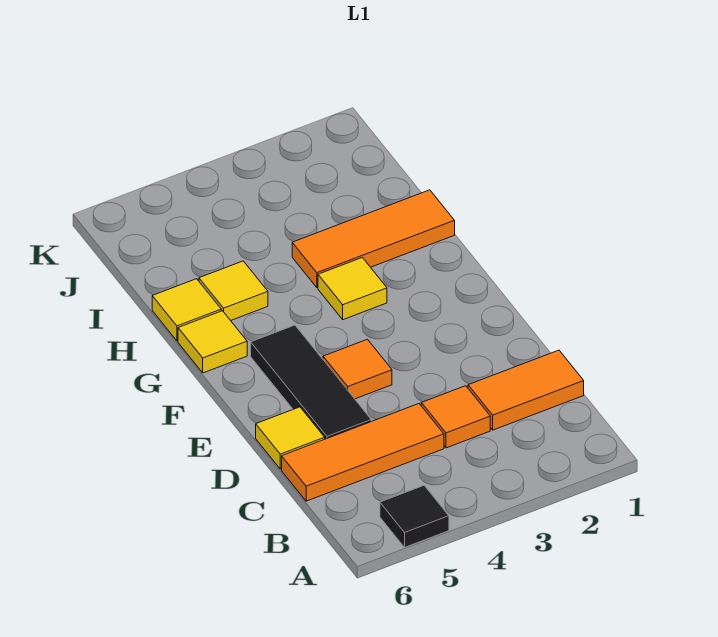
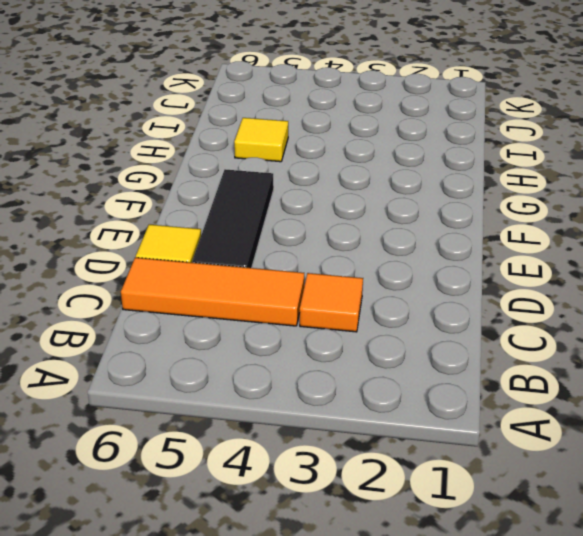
none -> black tile A5 level 1
none -> orange tile C1:C2 level 1
none -> orange tile E4 level 1

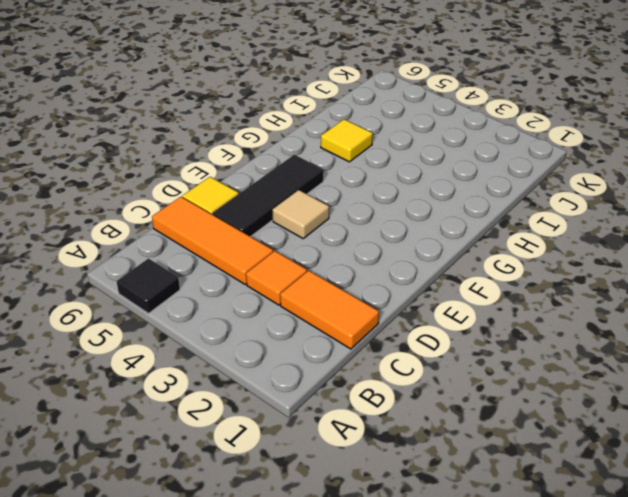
tan tile E4 level 1 -> orange tile E4 level 1
none -> yellow tile G3 level 1
none -> yellow tile G6 level 1
none -> orange tile H1:H3 level 1

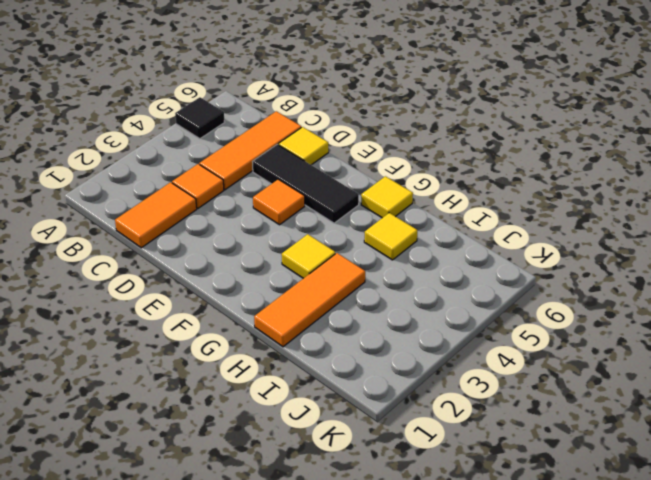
none -> yellow tile H6 level 1

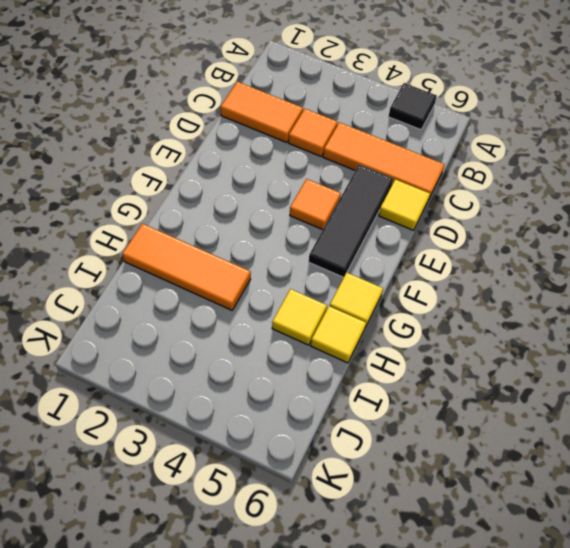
none -> yellow tile G3 level 1

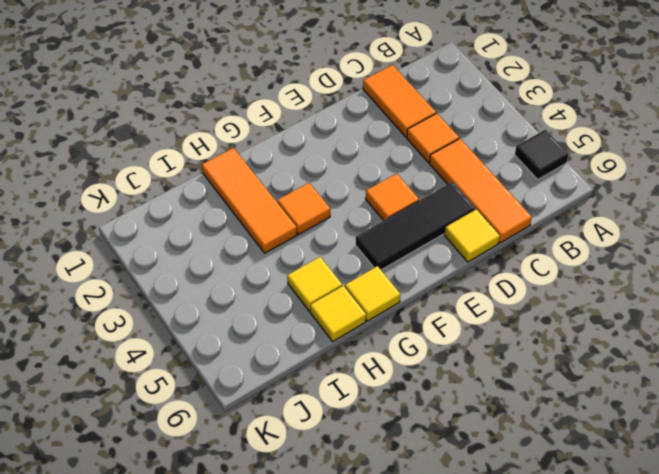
orange tile G3 level 1 -> yellow tile G3 level 1

